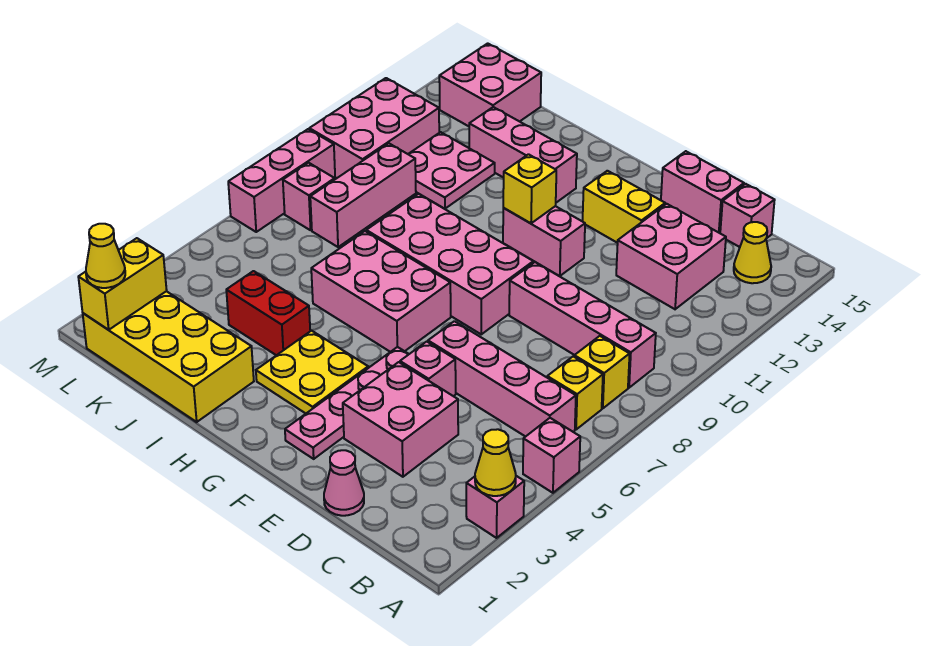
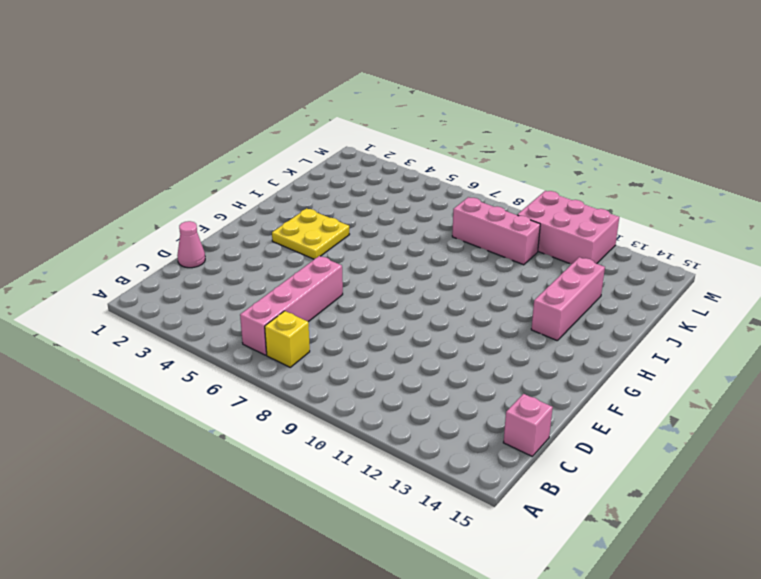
none -> pink brick A3 level 1
none -> pink brick A5 level 1
none -> yellow brick B8 level 1
none -> pink brick B9:E9 level 1

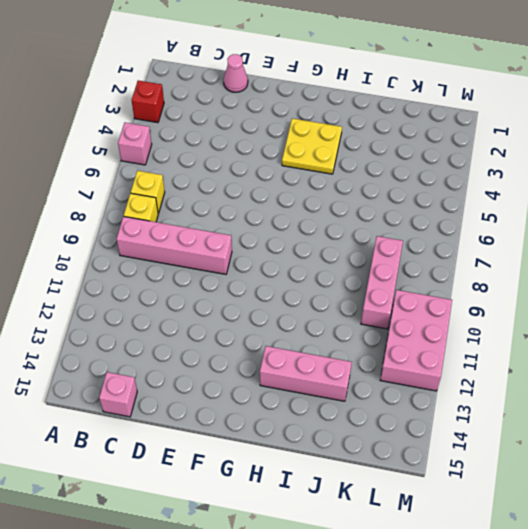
red brick A3 level 1 -> pink brick A3 level 1
none -> pink brick B6:E6 level 1
none -> yellow cone B14 level 1
none -> pink brick C12:D13 level 1
none -> pink brick D3:E4 level 1

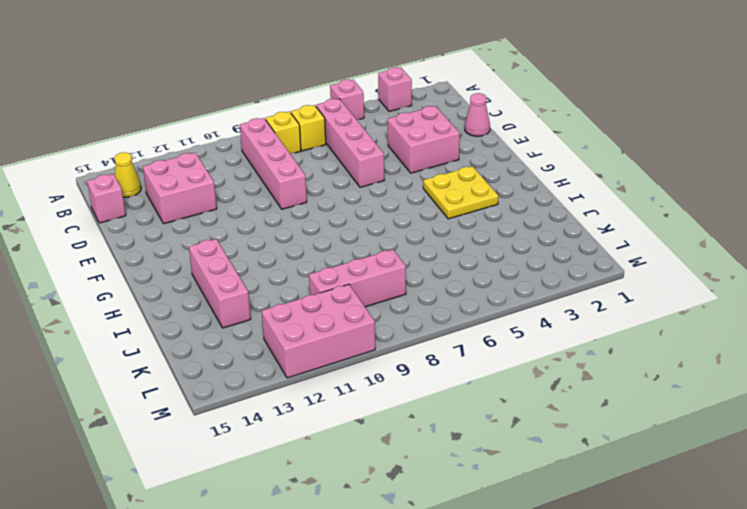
none -> pink brick D15:E15 level 1
none -> pink brick E5 level 1
none -> yellow brick E13:F13 level 1
none -> pink plate F2:F5 level 1

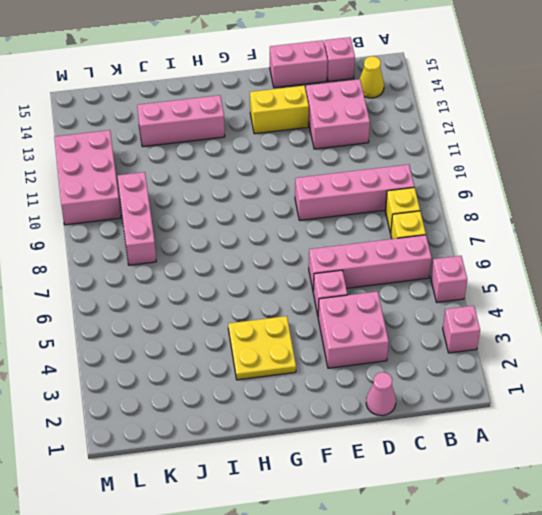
none -> pink plate F2:F5 level 1
none -> pink brick F8:I9 level 1
none -> pink brick F11:G11 level 1
none -> pink brick G6:I7 level 1

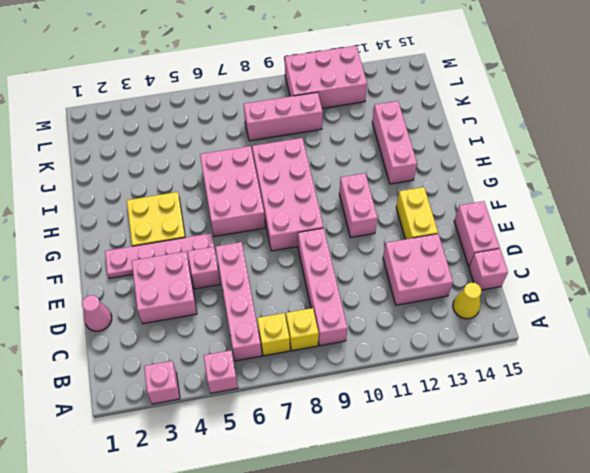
none -> yellow brick I1:L2 level 1
none -> red brick I4:J4 level 1
none -> pink plate J11:K12 level 1
none -> pink brick K14:L15 level 1

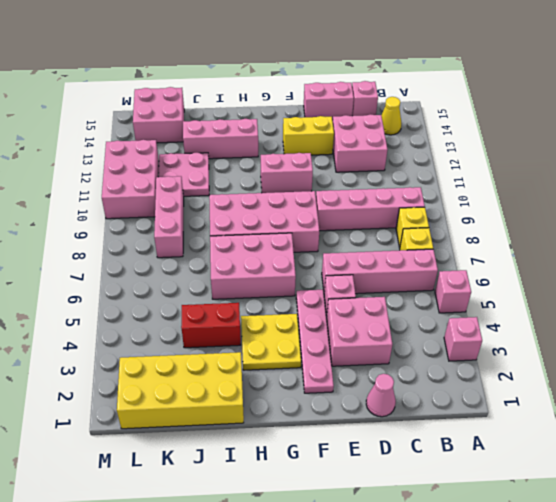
none -> pink brick L8 level 1
none -> pink brick M7:M9 level 1
none -> yellow cone A3 level 2
none -> yellow brick G11 level 2

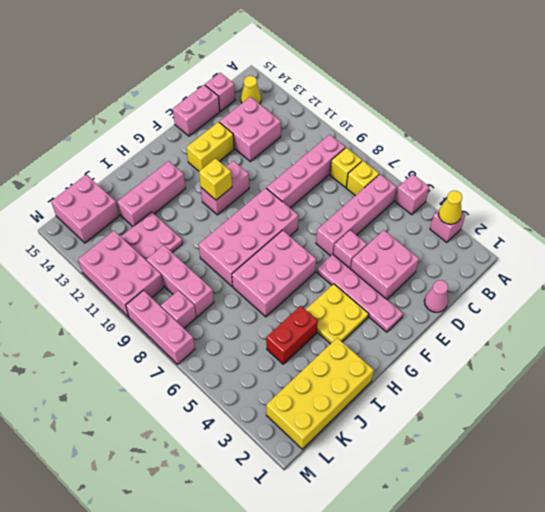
none -> yellow brick L1:L2 level 2
none -> yellow cone L1 level 3

